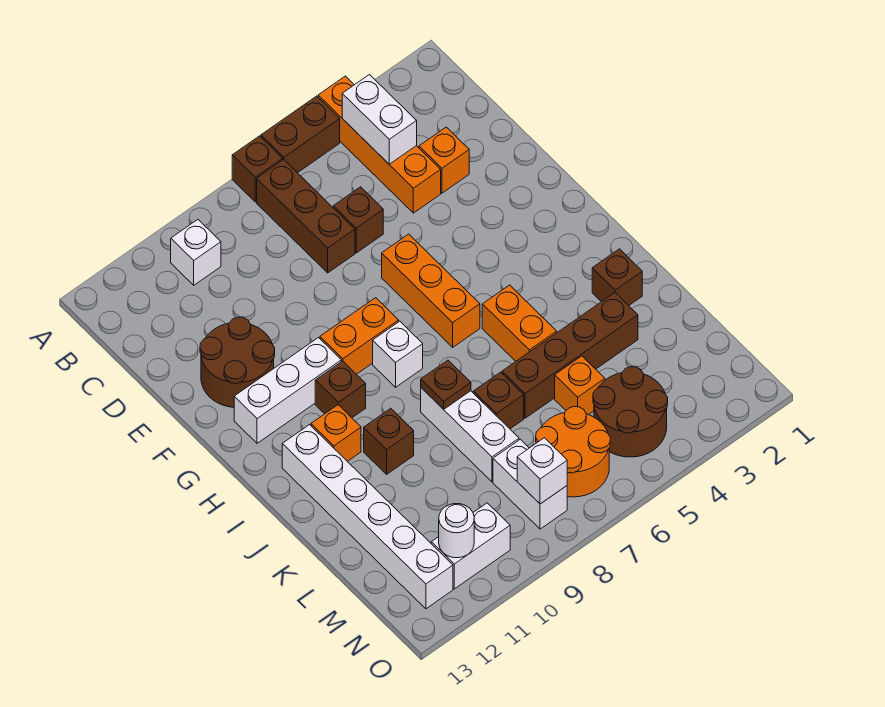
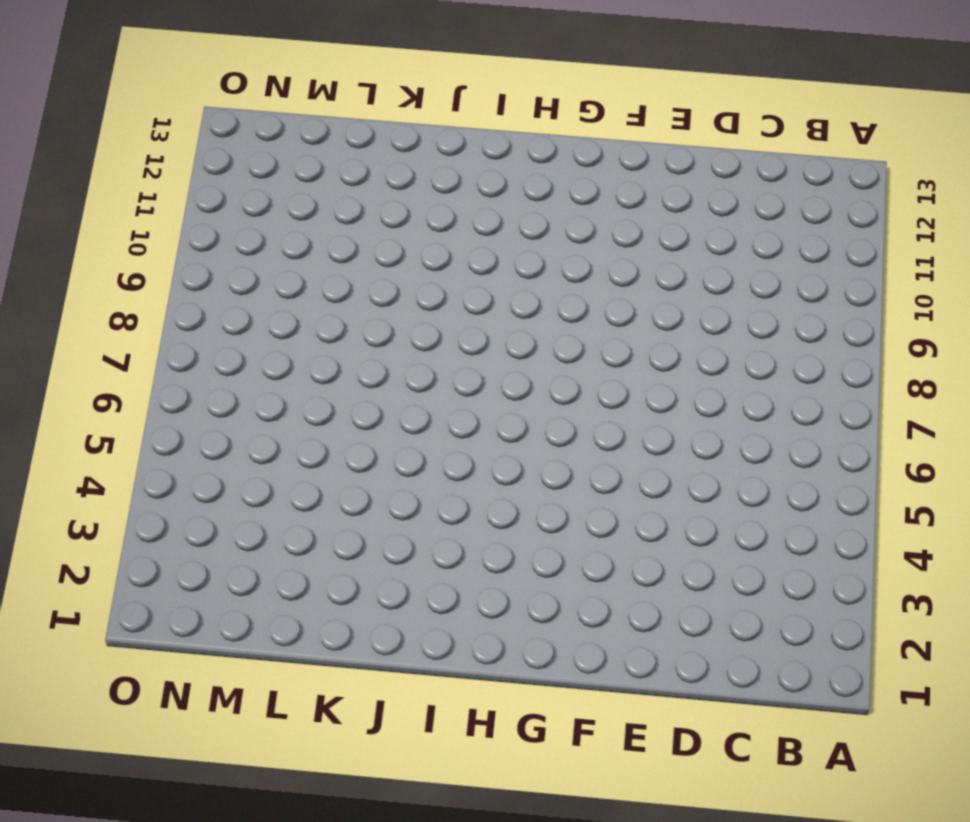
none -> orange brick A4:D4 level 1
none -> brown brick A5:A6 level 1
none -> brown brick A7 level 1
none -> brown brick B7:D7 level 1

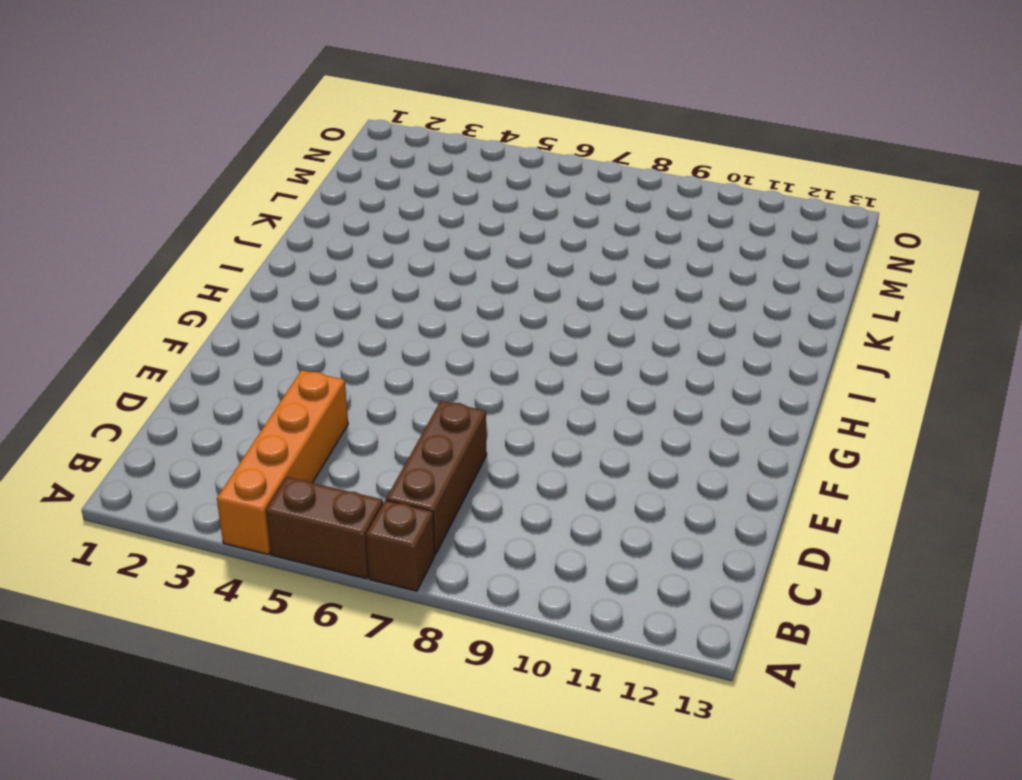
none -> white brick B10 level 1
none -> orange brick D3 level 1
none -> brown brick D6 level 1
none -> brown round brick E11:F12 level 1

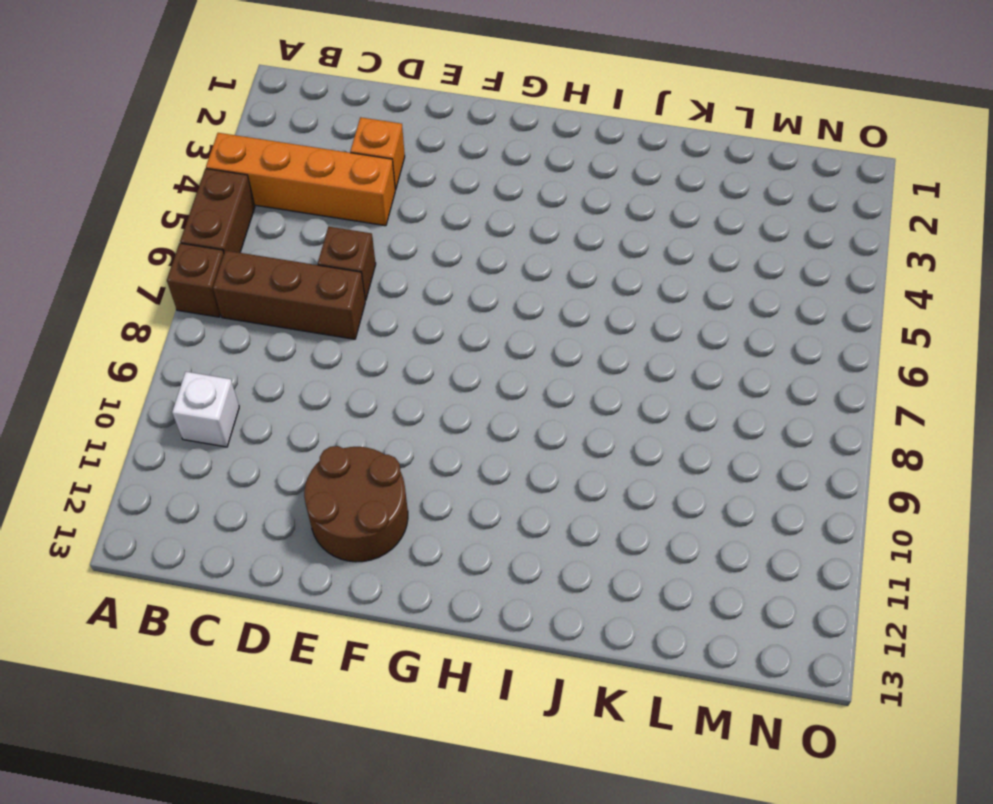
none -> orange brick F6:H6 level 1
none -> orange brick G8:G9 level 1
none -> white brick G10:G12 level 1
none -> white brick H8 level 1

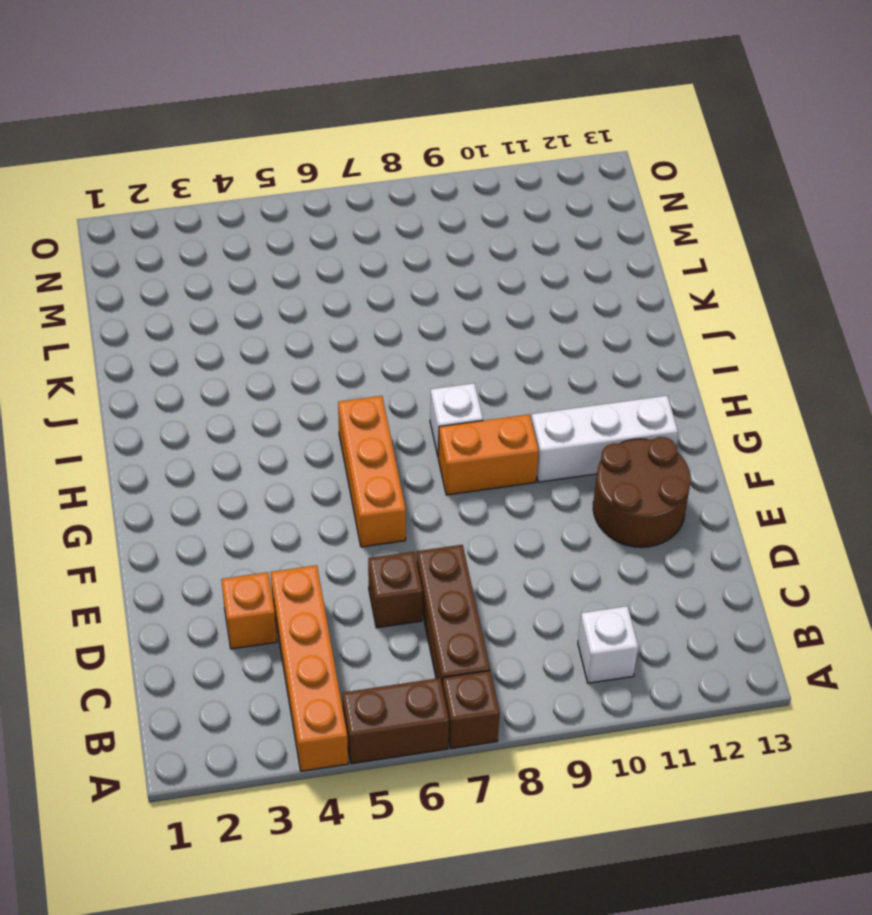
none -> brown brick H10 level 1
none -> orange brick I5:J5 level 1
none -> orange brick I11 level 1
none -> white brick I12:N12 level 1

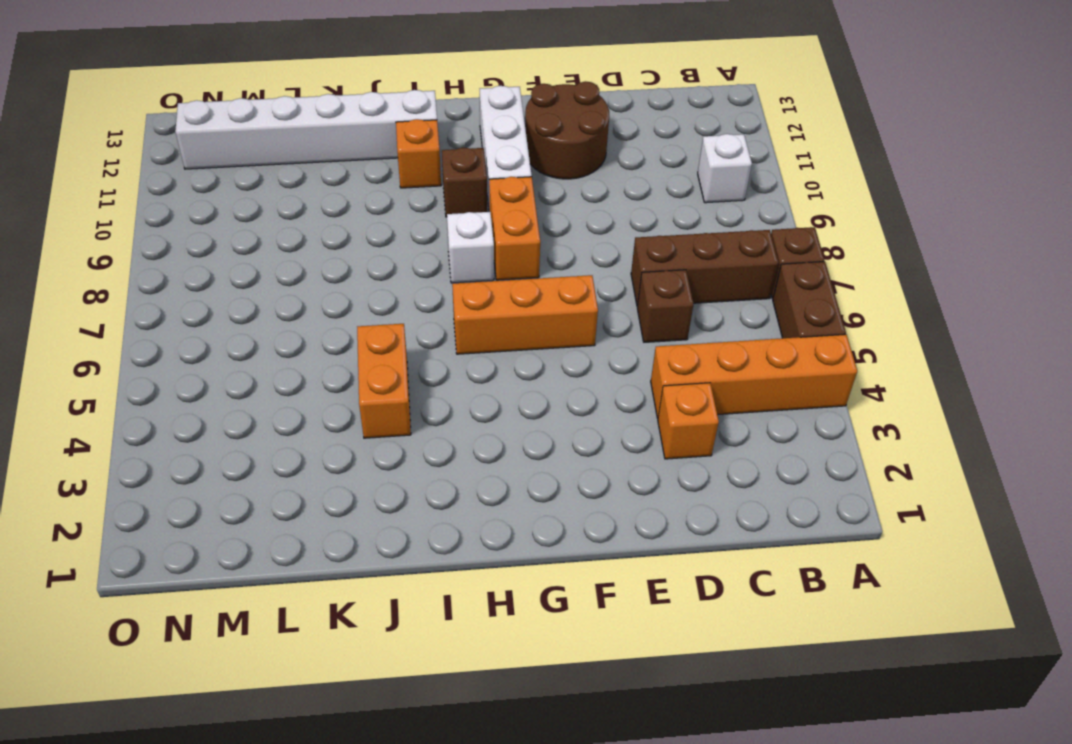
orange brick J4:J5 level 1 -> orange brick I5:J5 level 1
none -> brown brick J2 level 1
none -> white brick J8:L8 level 1
none -> brown brick J10 level 1
none -> brown brick K3:K6 level 1

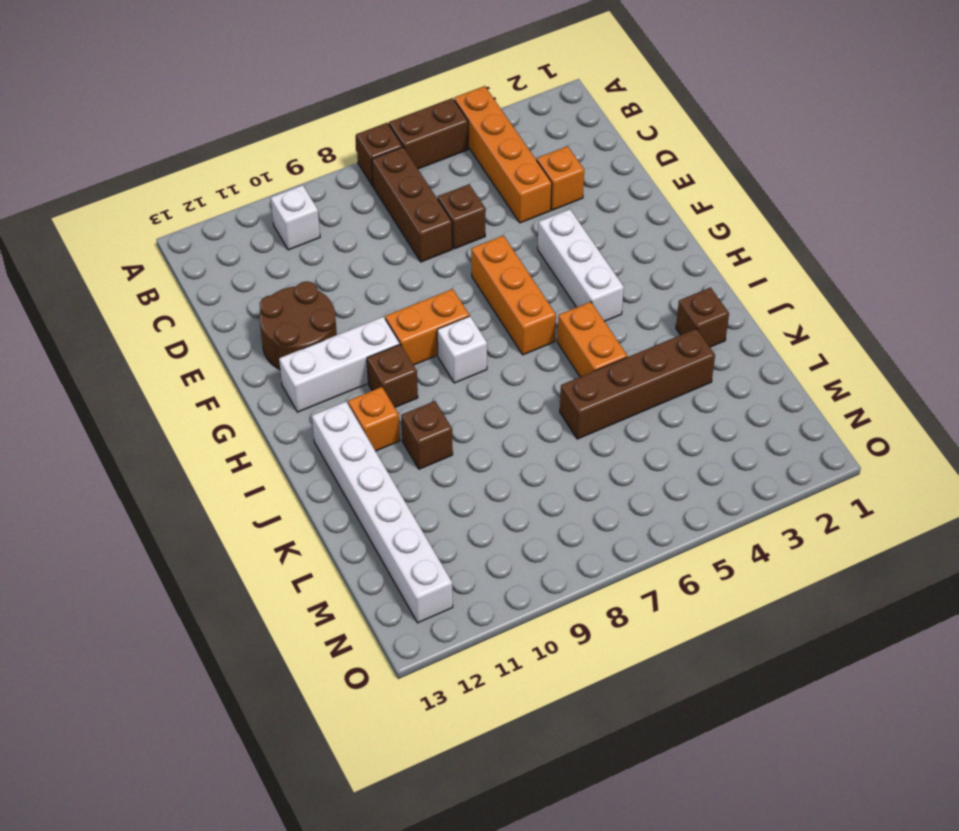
white brick F4:H4 level 1 -> white brick J8:L8 level 1
none -> brown brick K7 level 1
none -> orange brick L5 level 1
none -> brown round brick M4:N5 level 1
none -> orange round brick M6:N7 level 1

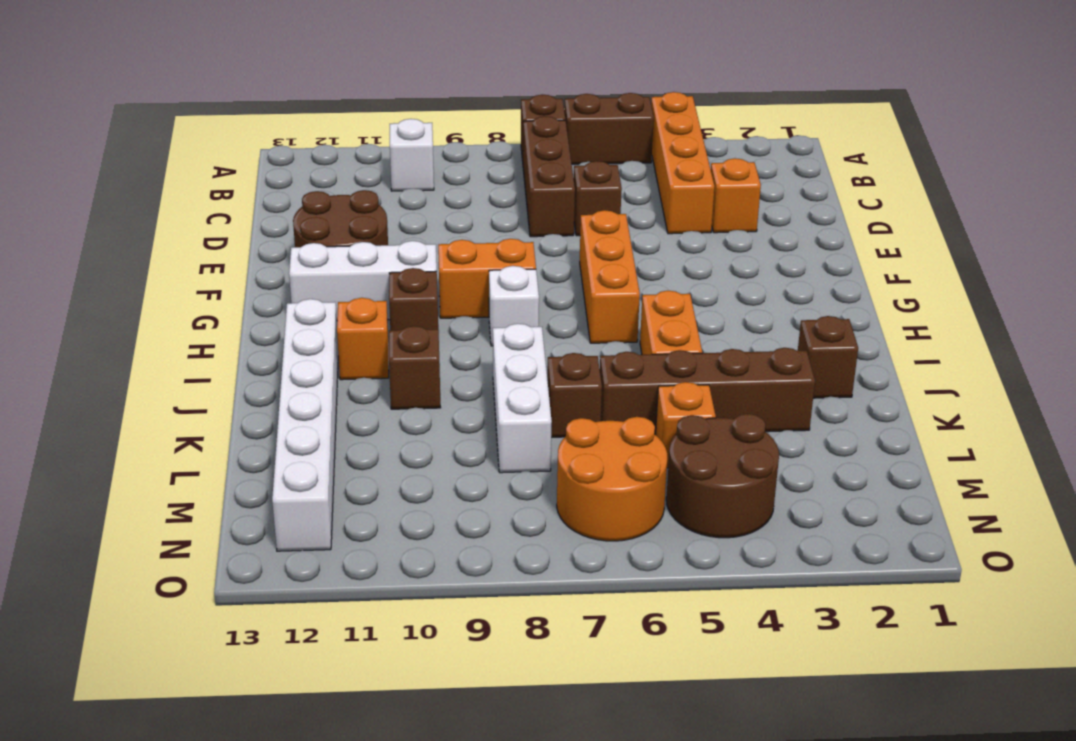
none -> white brick M8:N8 level 1
none -> white brick N10:N11 level 1
none -> white brick B4:C4 level 2
none -> brown plate J8 level 2

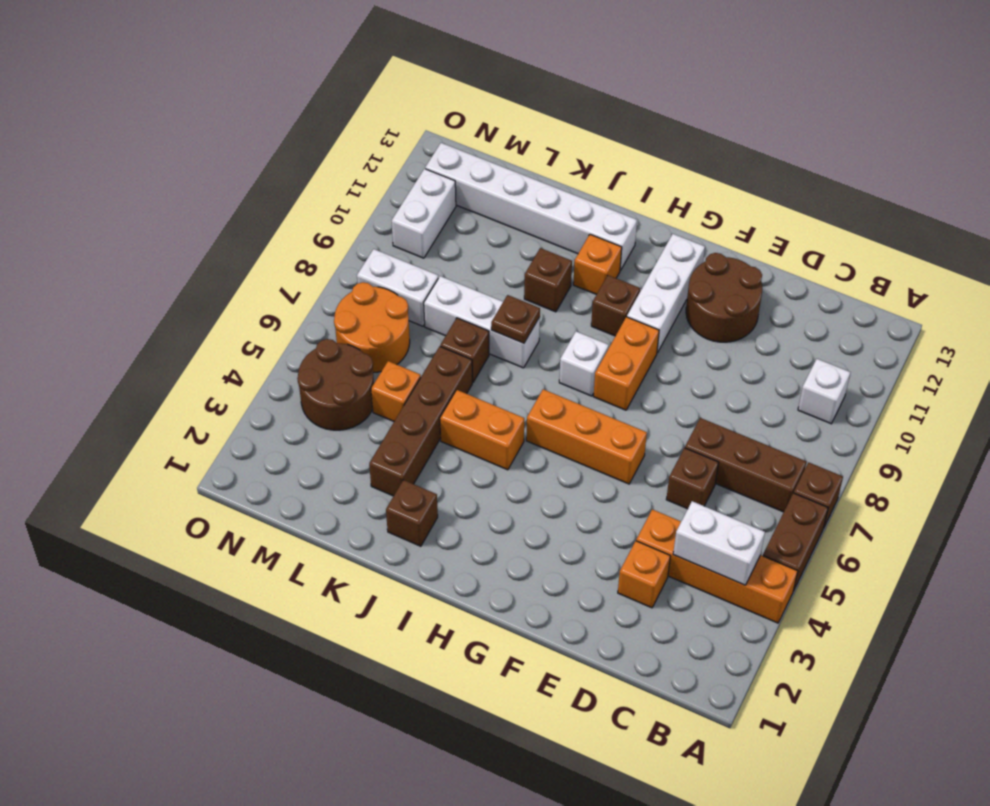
none -> white brick N8 level 2
none -> white round brick N11 level 2

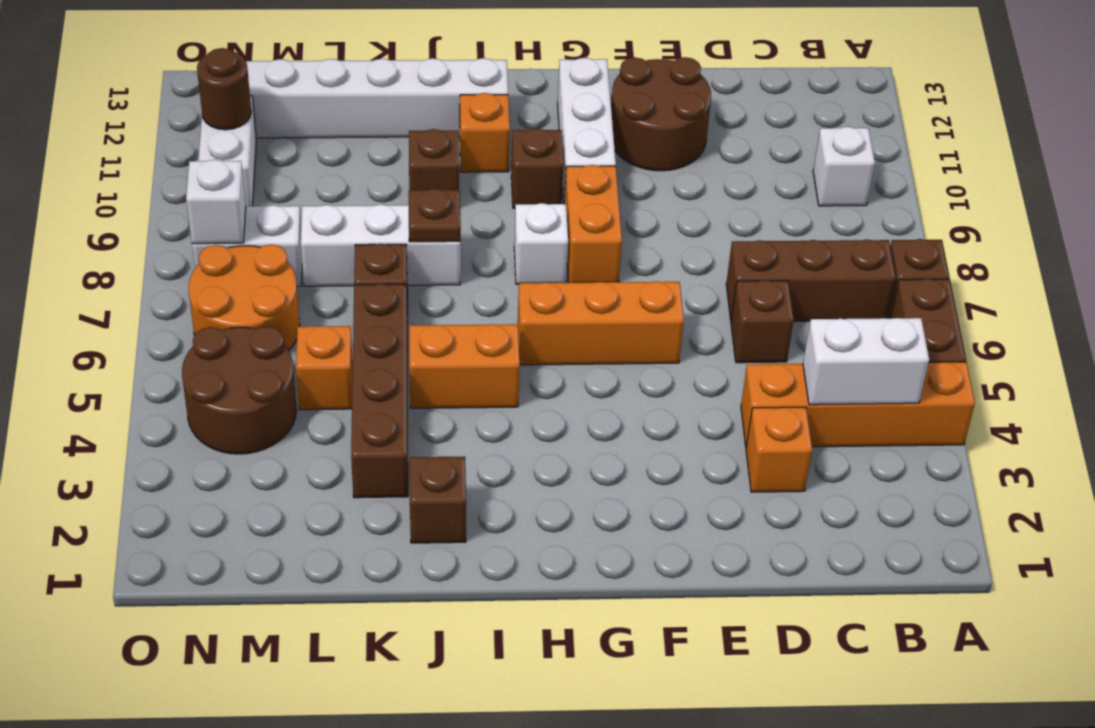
brown round brick N11 level 2 -> white round brick N11 level 2

